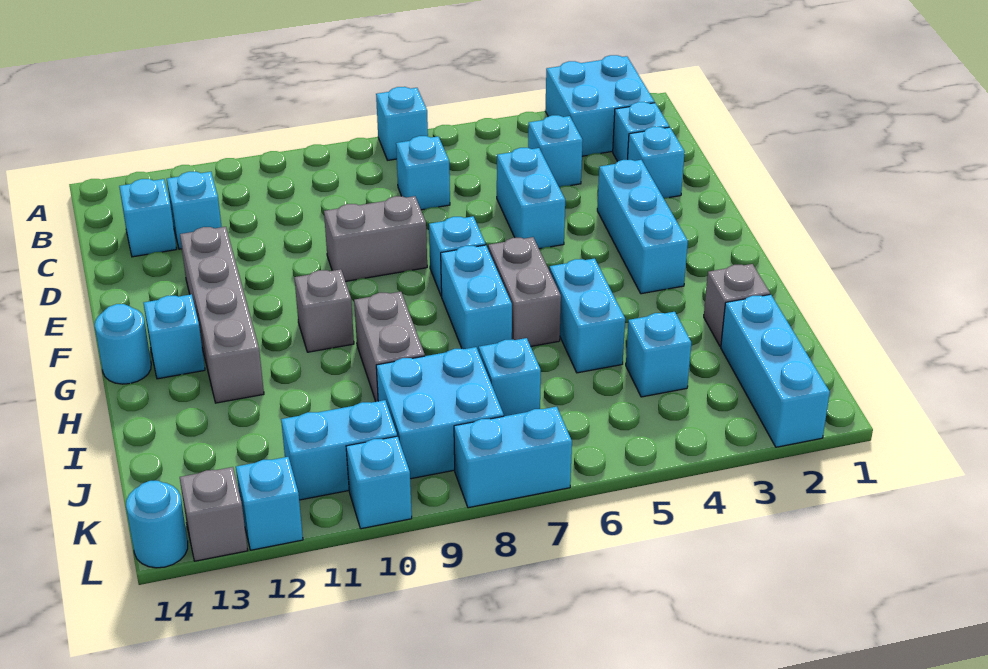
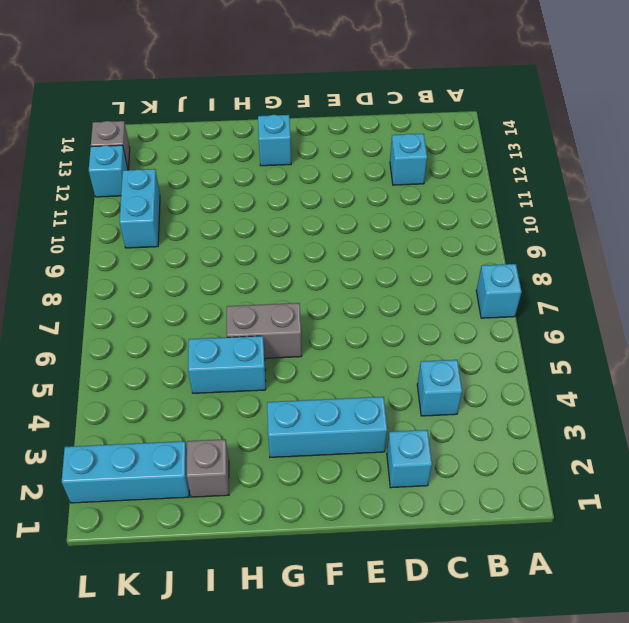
none -> cyan brick A2:B3 level 1
none -> cyan brick C2 level 1
none -> cyan brick C7 level 1
none -> cyan brick C13 level 1

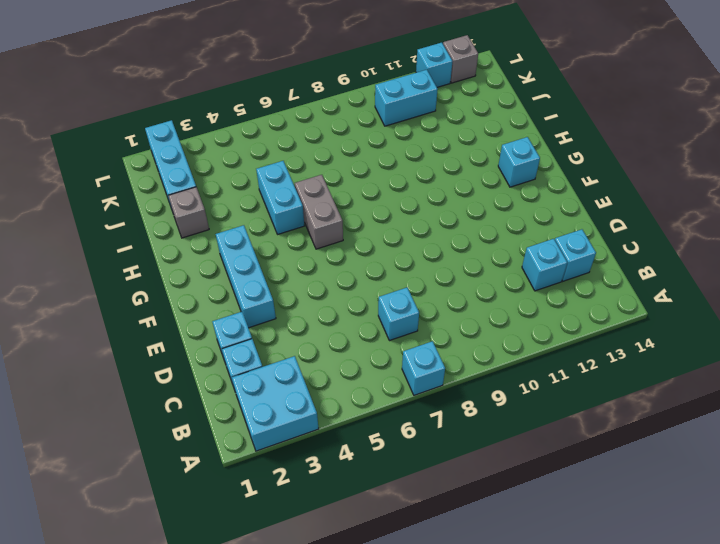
none -> cyan brick C4 level 1
none -> cyan brick D5:E5 level 1
none -> grey brick E8:E9 level 1
none -> grey brick E12:H12 level 1

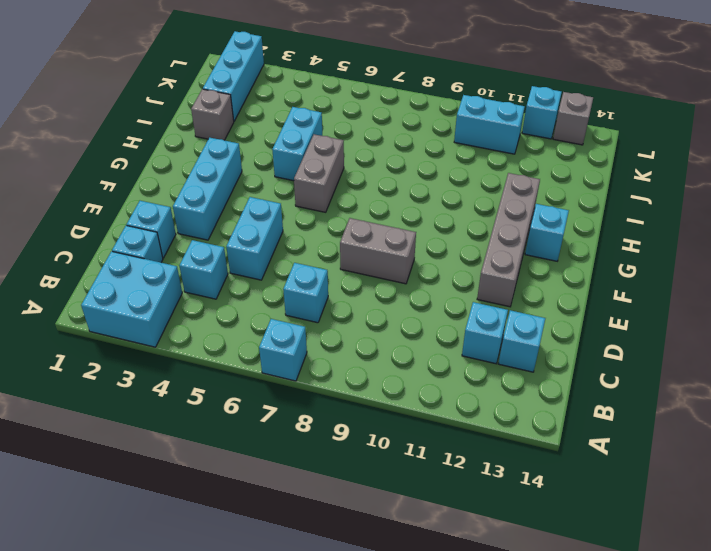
none -> cyan brick F7 level 1
none -> cyan brick G7:H7 level 1
none -> grey brick G10 level 1
none -> cyan round brick G14 level 1

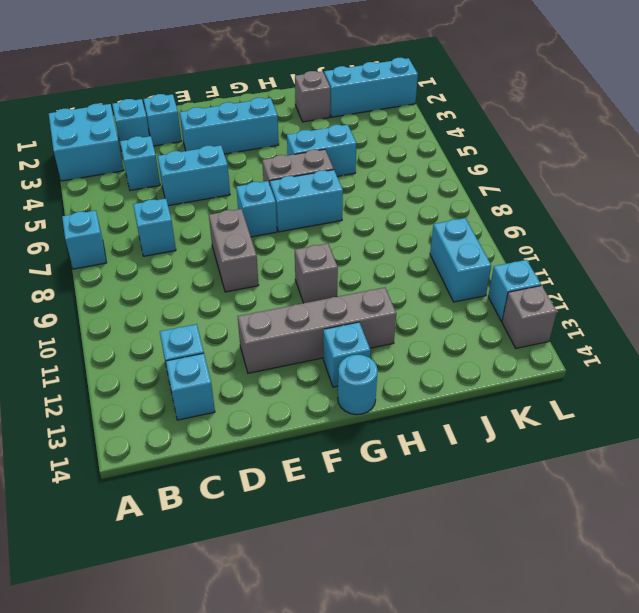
none -> grey brick H9:I9 level 1
none -> cyan brick J4 level 1
none -> cyan brick J7 level 1
none -> cyan brick J8:K9 level 1

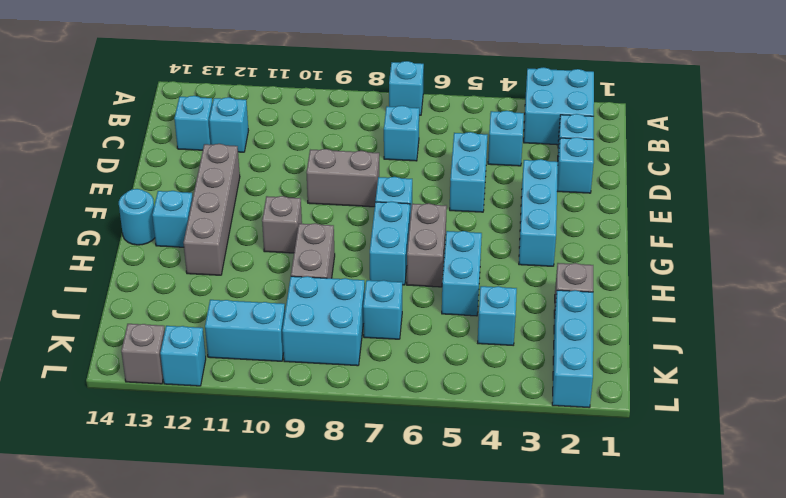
none -> cyan brick L7:L8 level 1
none -> cyan brick L10 level 1
none -> cyan round brick L14 level 1

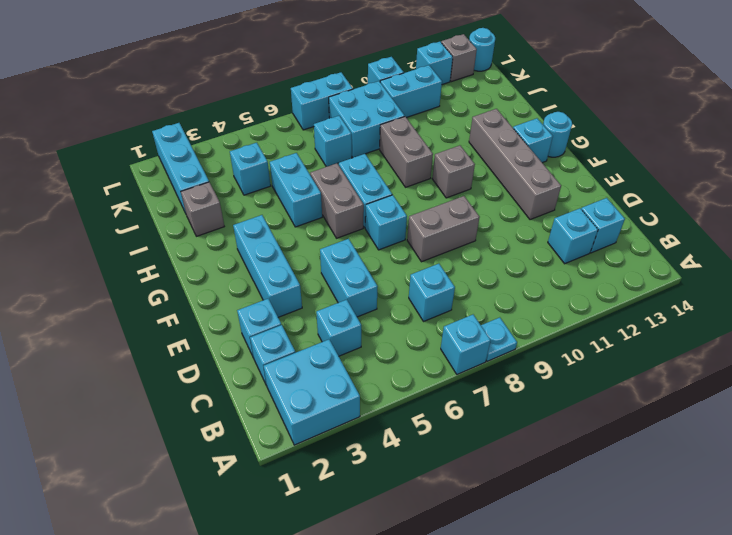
cyan plate A8 level 1 -> none

